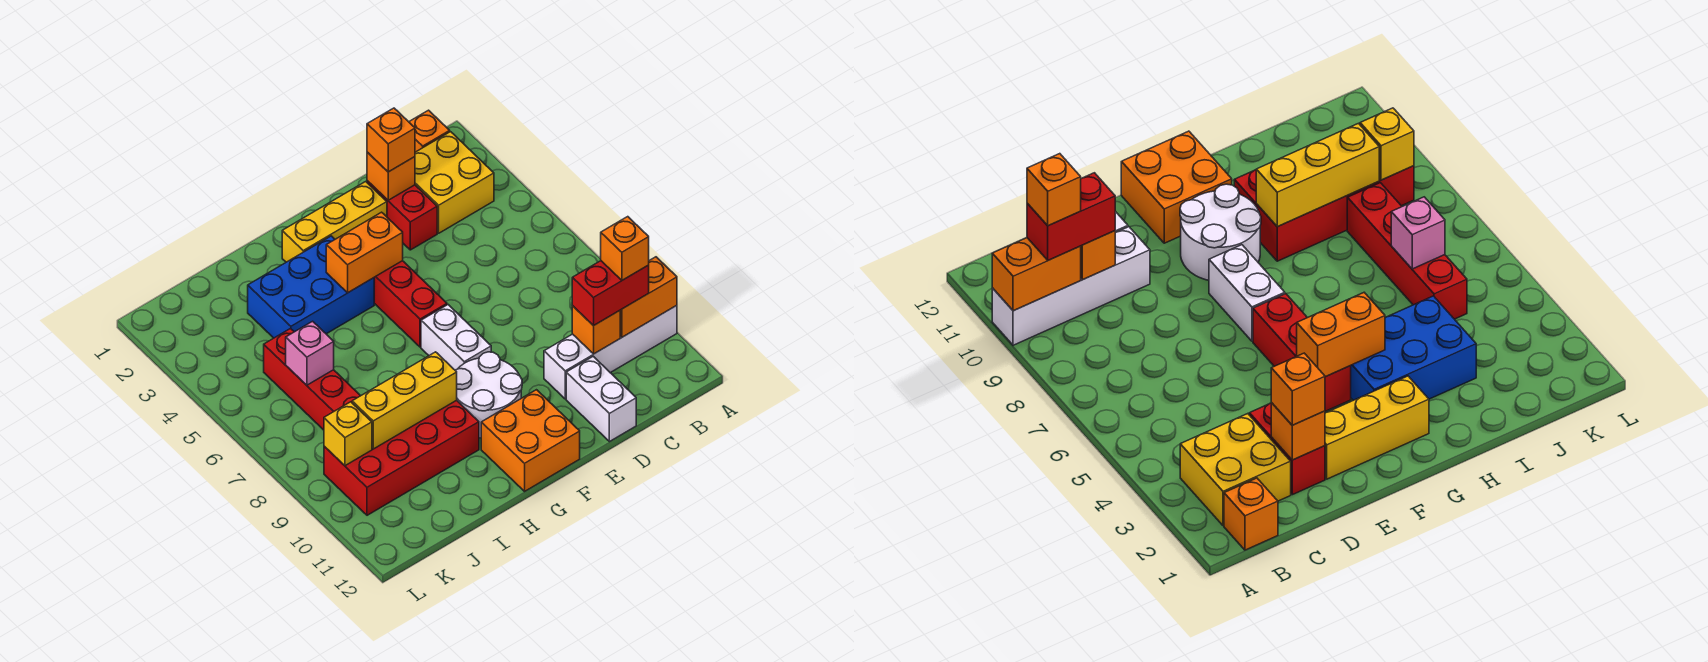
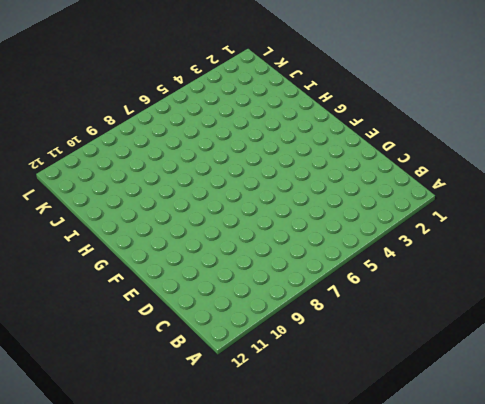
none -> white brick A10:D10 level 1
none -> orange brick B1 level 1
none -> yellow brick B2:C3 level 1

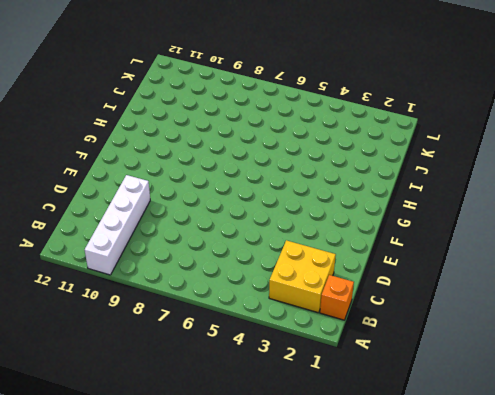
none -> red brick D2:D3 level 1
none -> white brick D11:D12 level 1
none -> yellow brick E2:G2 level 1

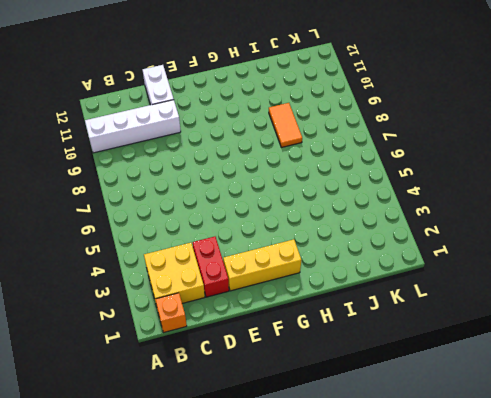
orange tile I8:I9 level 1 -> red brick H9:K10 level 1
none -> red brick F4:F6 level 1
none -> white brick F7:F8 level 1
none -> white round brick F9:G10 level 1

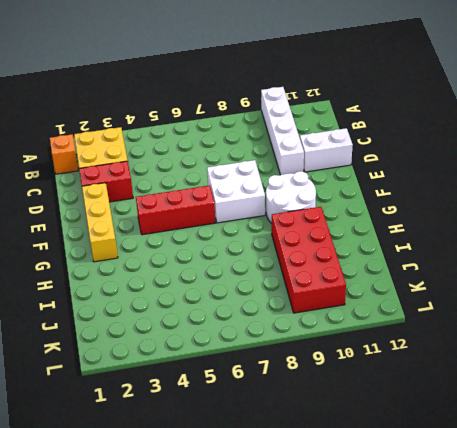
white brick E7:F8 level 1 -> white brick F7:F8 level 1
none -> orange brick F11:G12 level 1
none -> blue brick G3:I4 level 1
none -> red brick J5:J8 level 1

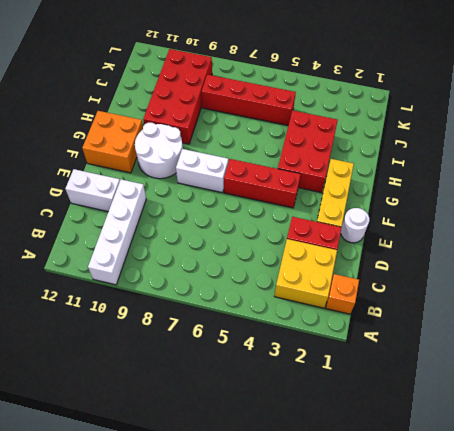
white round brick E1 level 1 -> none
red brick G3:I4 level 1 -> blue brick G3:I4 level 1
none -> orange brick A10:B10 level 2
none -> orange brick C10 level 2
none -> orange brick D2 level 2

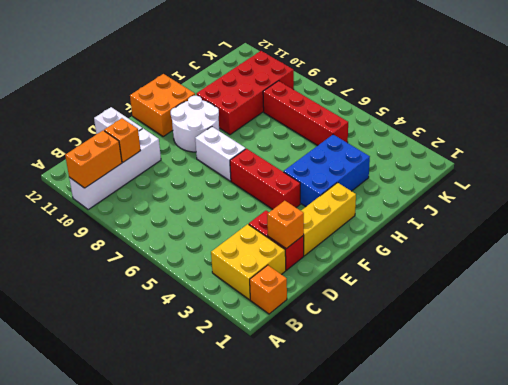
none -> orange brick F4:G4 level 2
none -> yellow brick H9:J9 level 2
none -> pink brick J6 level 2

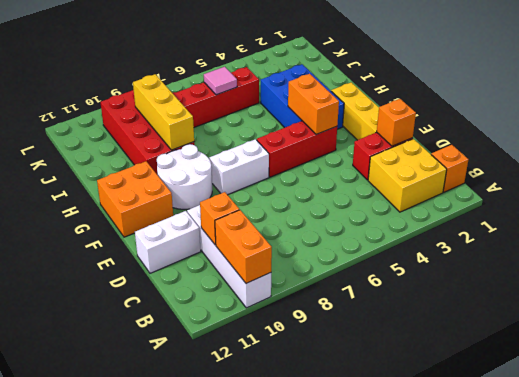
pink tile J6 level 2 -> pink brick J6 level 2
none -> yellow brick K9 level 2
none -> red brick B10:C10 level 3
none -> orange brick D2 level 3

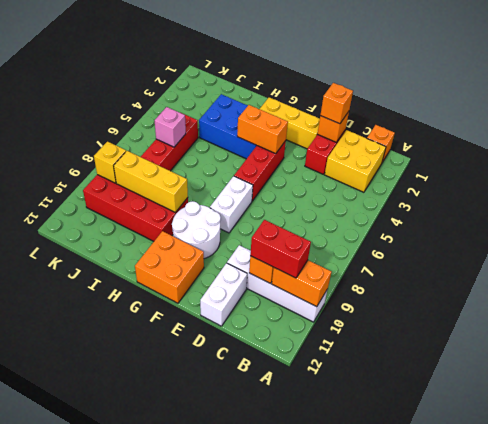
none -> orange brick B10 level 4

